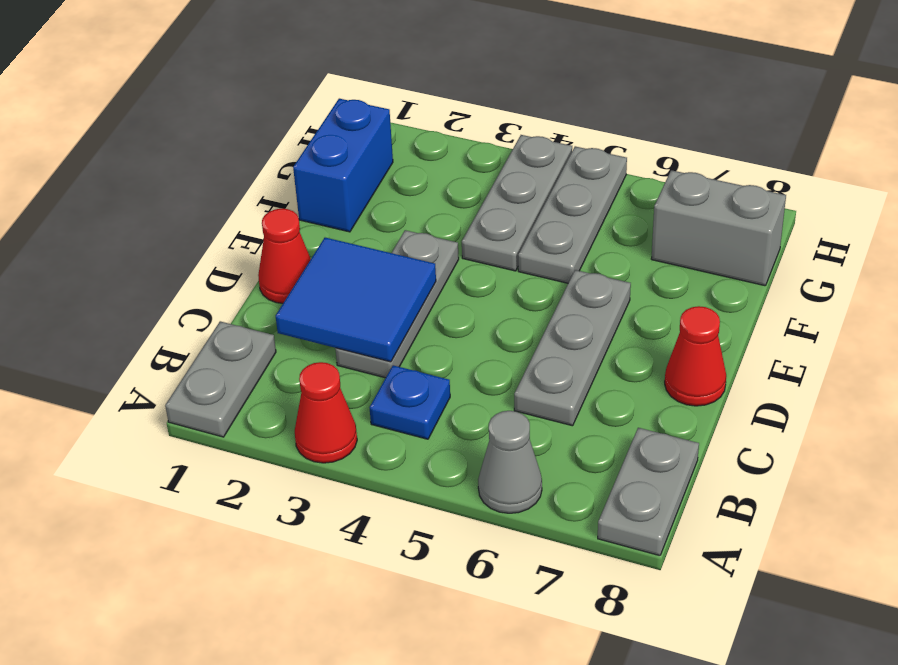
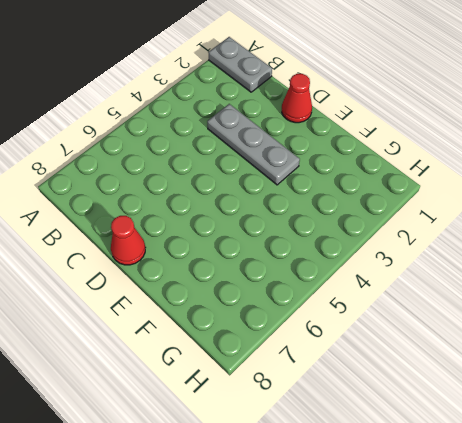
none -> red cone A3 level 1
none -> grey cone A6 level 1
none -> grey plate A8:B8 level 1

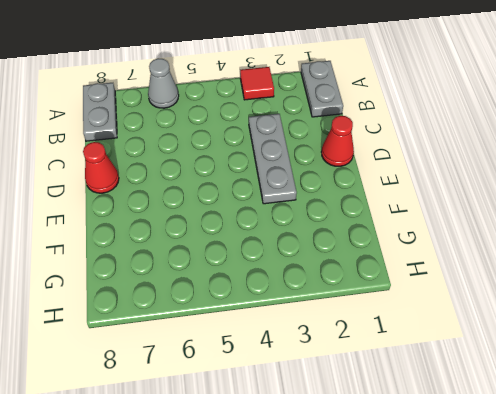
red tile A3 level 1 -> red cone A3 level 1
none -> blue plate B4 level 1
none -> grey plate C6:E6 level 1
none -> blue brick F1:G1 level 1

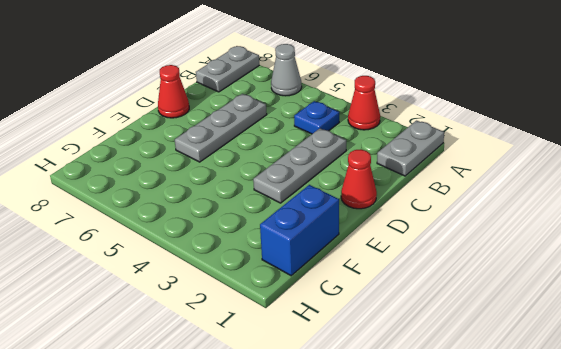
none -> grey plate F4:H4 level 1
none -> grey plate F5:H5 level 1
none -> grey brick G7:G8 level 1

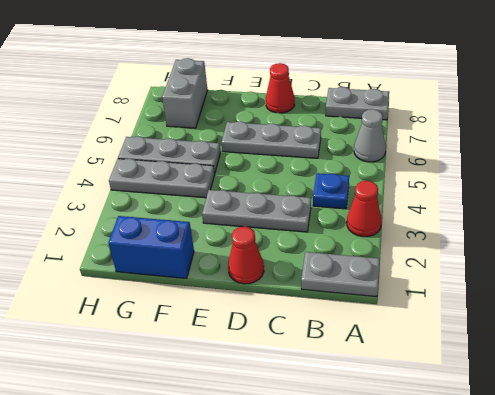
none -> blue tile C2:D3 level 2

